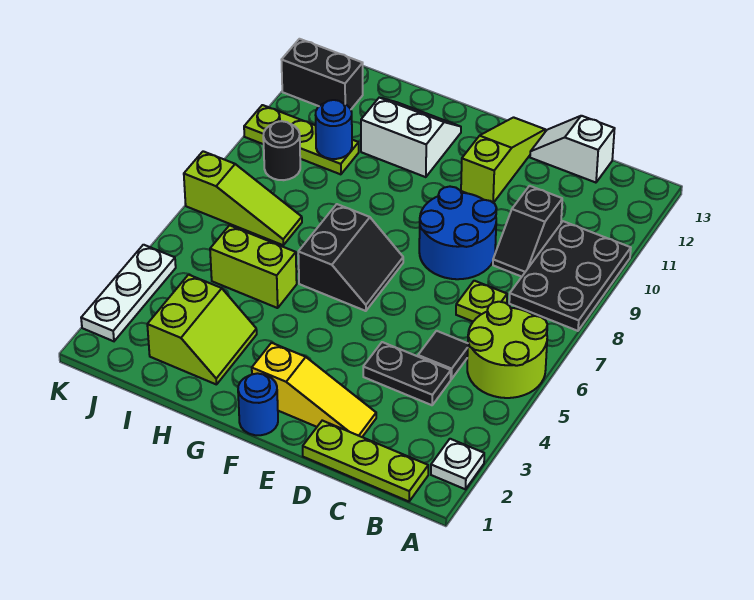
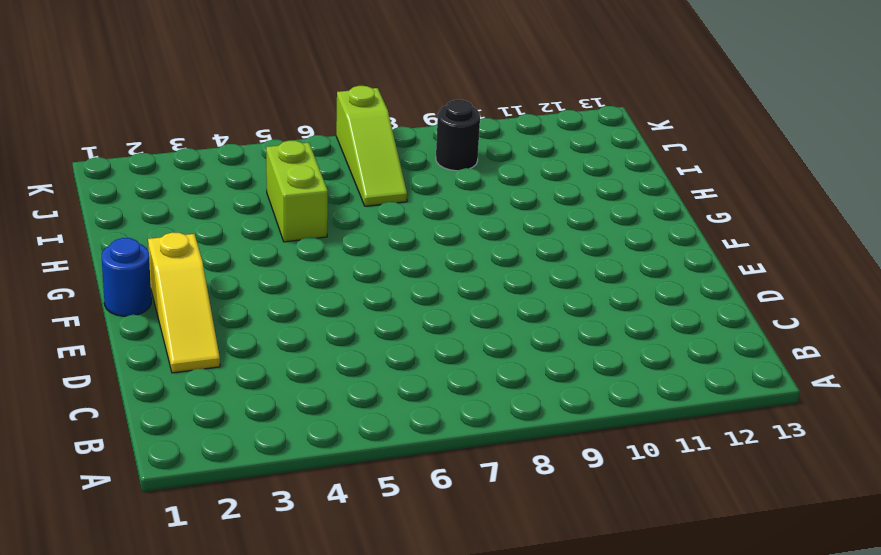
none -> white plate A2 level 1
none -> lime round brick A5:B6 level 1
none -> black plate A8:B10 level 1

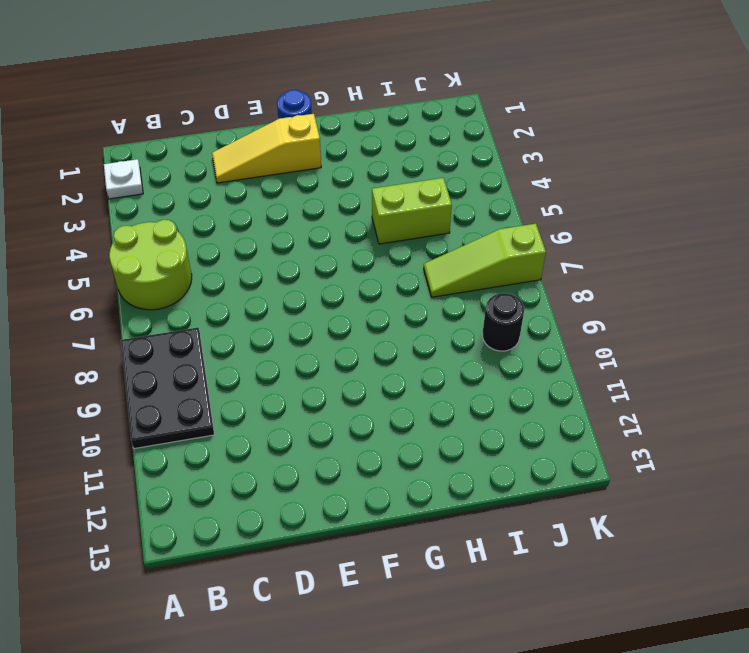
none -> lime plate B1:D1 level 1
none -> black plate C4:D4 level 1
none -> black tile C5 level 1

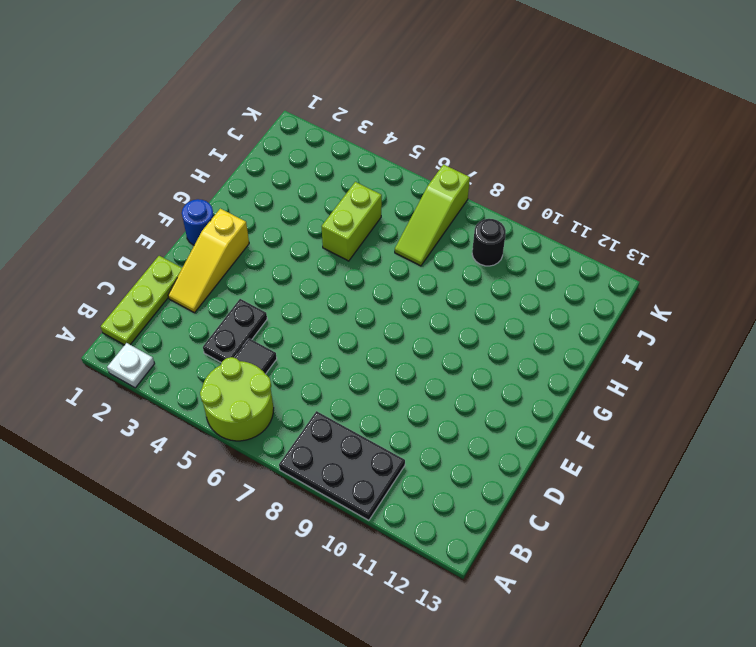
none -> lime plate C7 level 1
none -> black slope C9:C10 level 1 top 10
none -> white slope C13:D13 level 1 top C

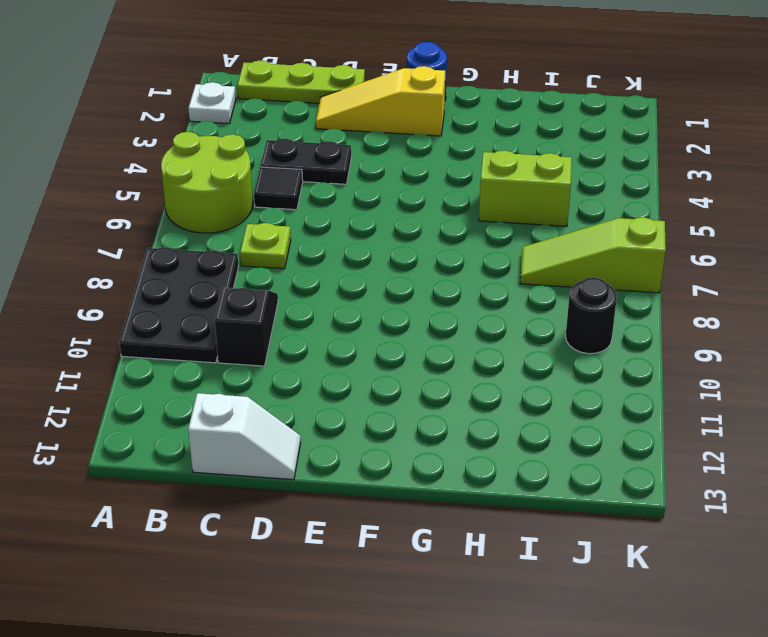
none -> blue round brick D8:E9 level 1
none -> lime slope E11:E13 level 1 top 11
none -> black slope F6:G7 level 1 top G

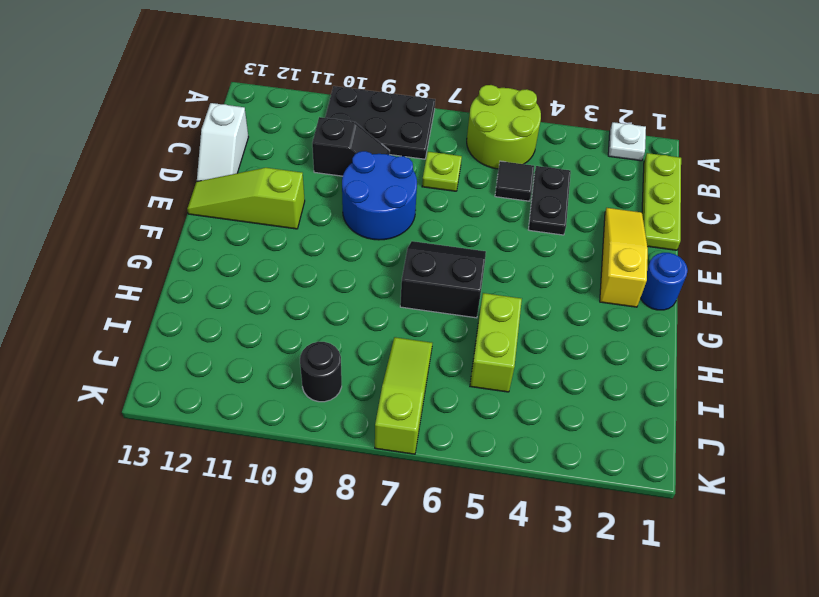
none -> white slope G11:H12 level 1 top 11
none -> lime slope H2:I3 level 1 top I
none -> lime plate I10:K10 level 1

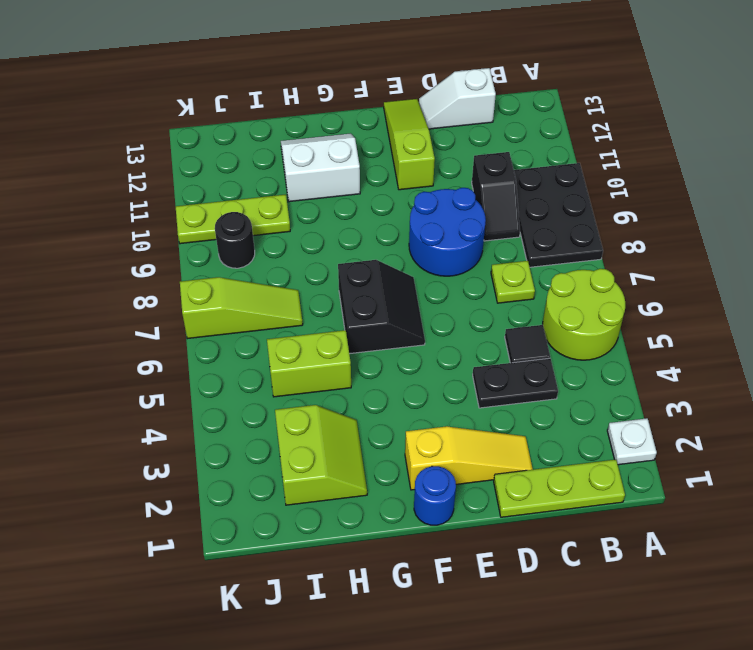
none -> black brick J12:K12 level 1
none -> white plate K2:K4 level 1
none -> blue round brick I10 level 2

